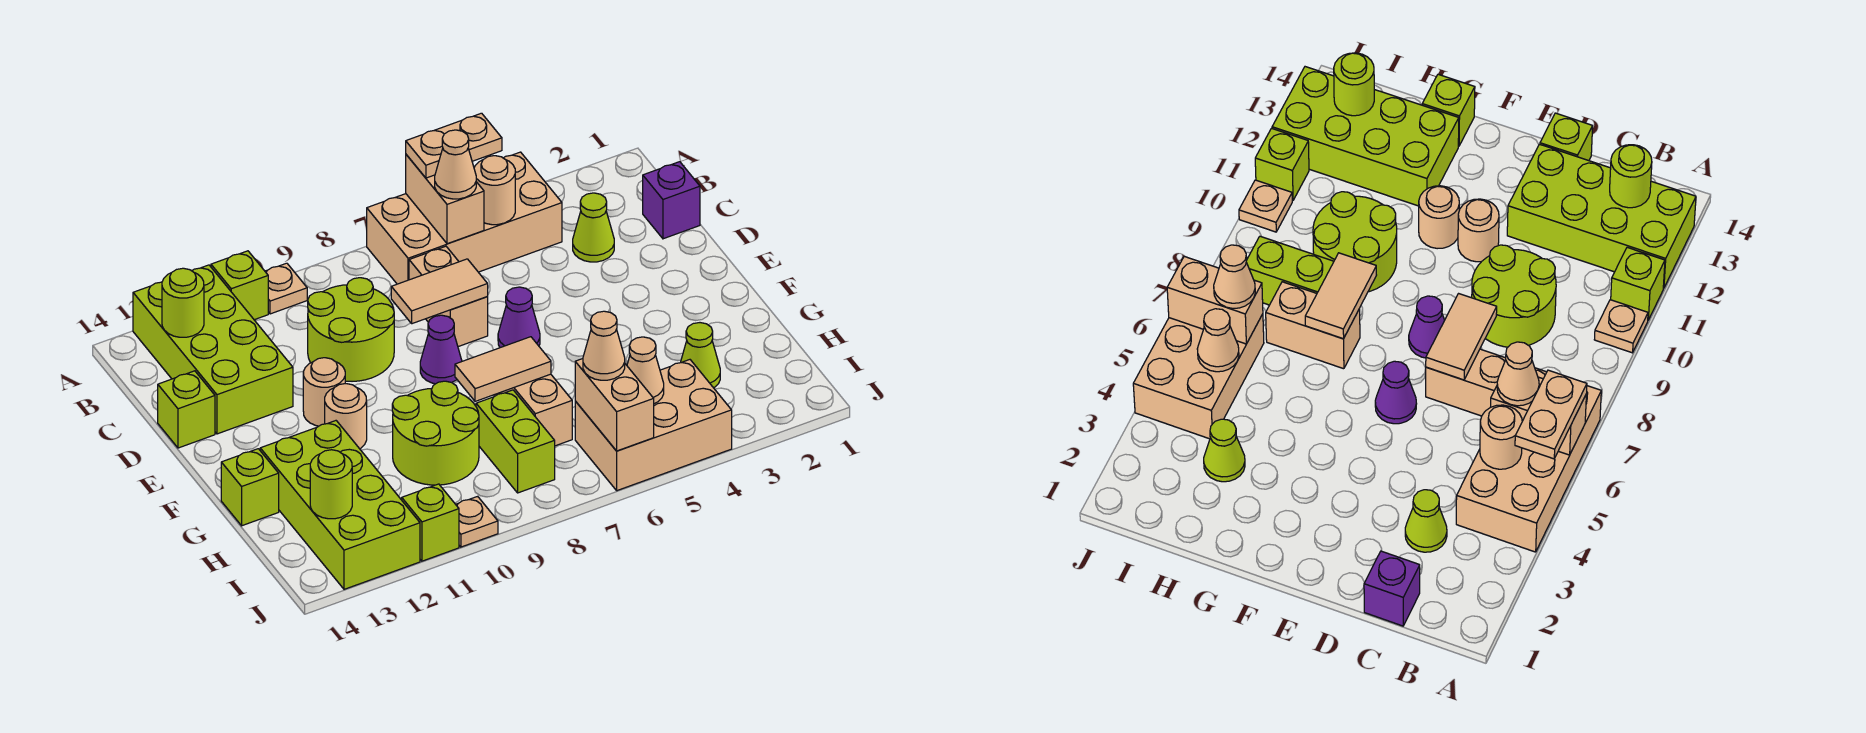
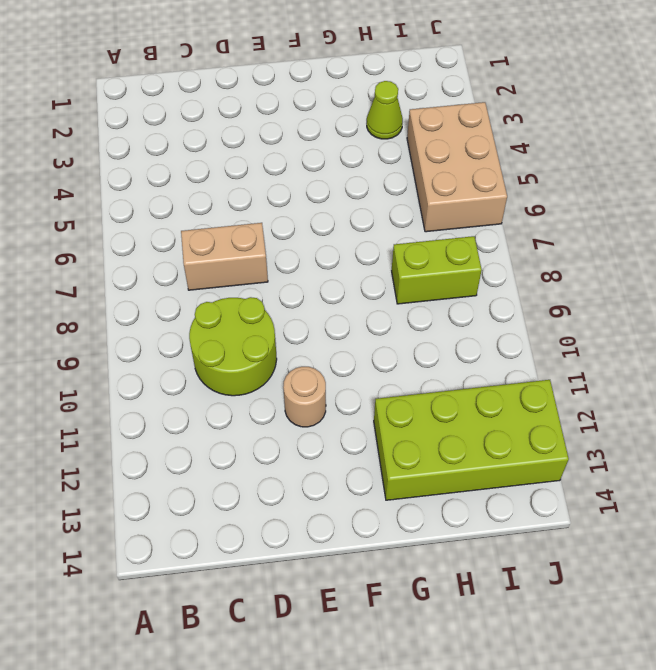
none -> tan brick A4:B7 level 1
none -> tan plate A10 level 1
none -> lime brick A11 level 1
none -> lime brick A12:D13 level 1

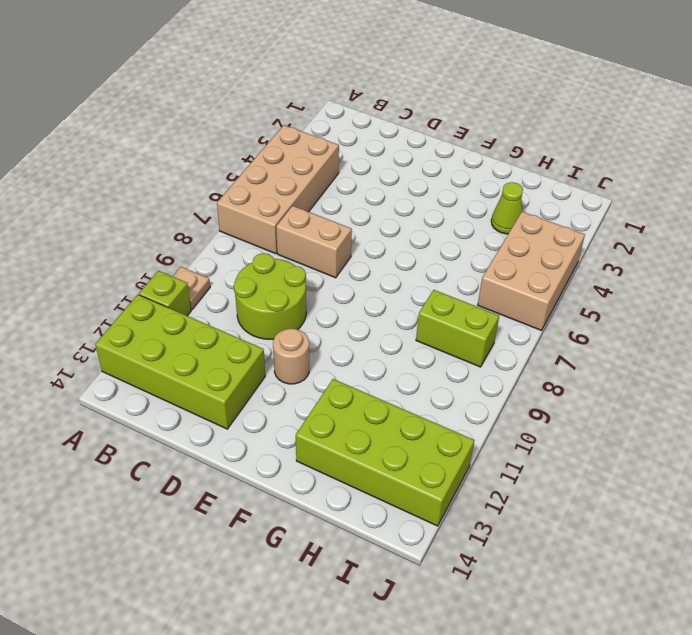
none -> purple brick C1 level 1
none -> lime cone C3 level 1
none -> lime brick D14 level 1
none -> purple cone E6 level 1

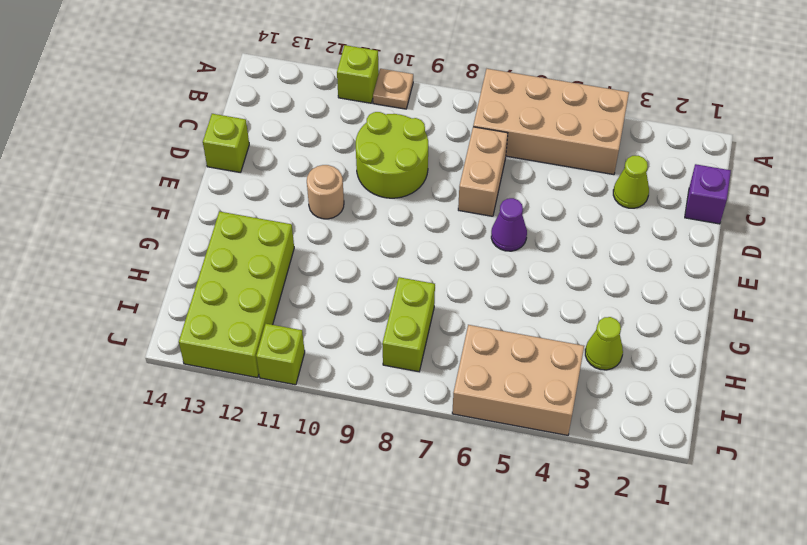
none -> lime brick A12:D13 level 1
none -> purple cone E8 level 1
none -> tan round brick F11 level 1
none -> tan brick G7:H7 level 1

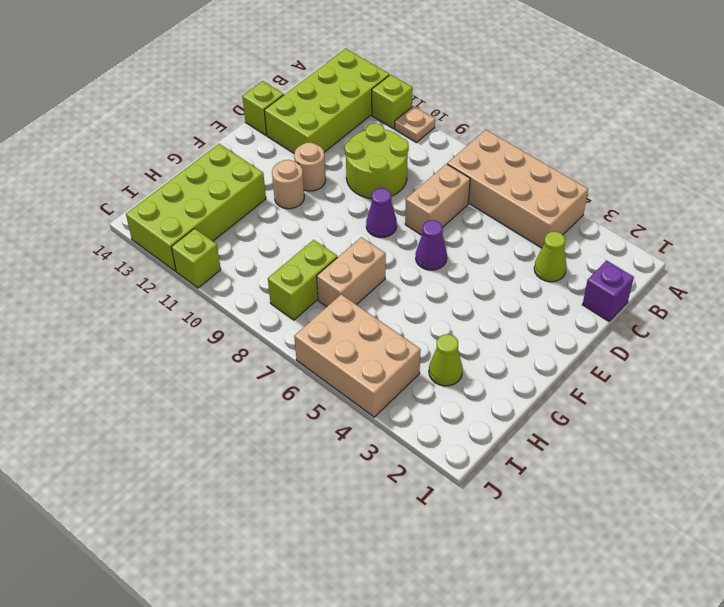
none -> lime round brick G9:H10 level 1
none -> lime brick G14 level 1
none -> tan plate J10 level 1
none -> tan brick A6:B6 level 2

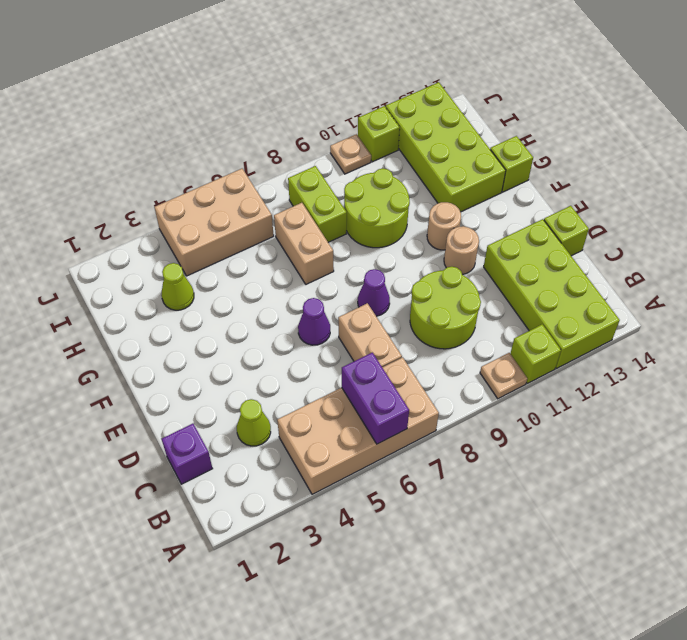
purple brick A6:B6 level 2 -> tan brick A6:B6 level 2
none -> tan round brick B5 level 2
none -> lime round brick B13 level 2
none -> tan tile D7:D8 level 2
none -> tan tile G7:G8 level 2

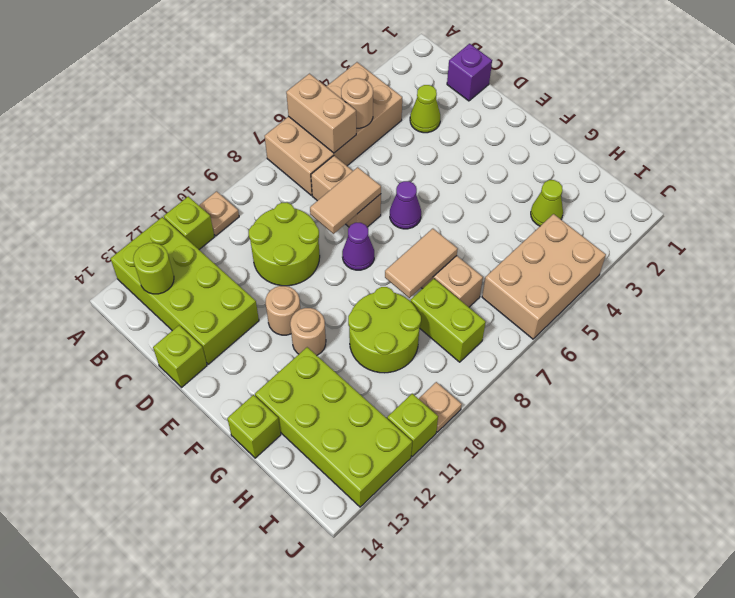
none -> tan cone I5 level 2
none -> tan brick I6:J6 level 2
none -> lime round brick I13 level 2
none -> tan plate A5:A6 level 3

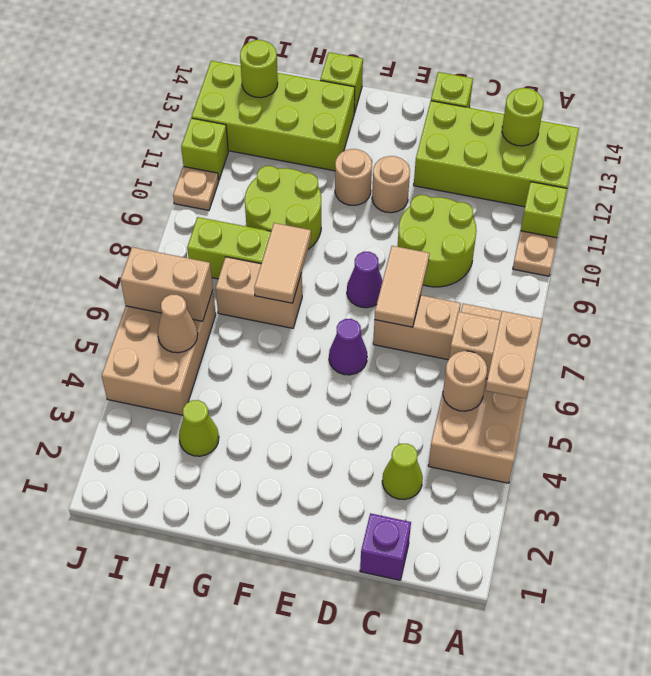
none -> tan cone B6 level 3
none -> tan cone I6 level 3

